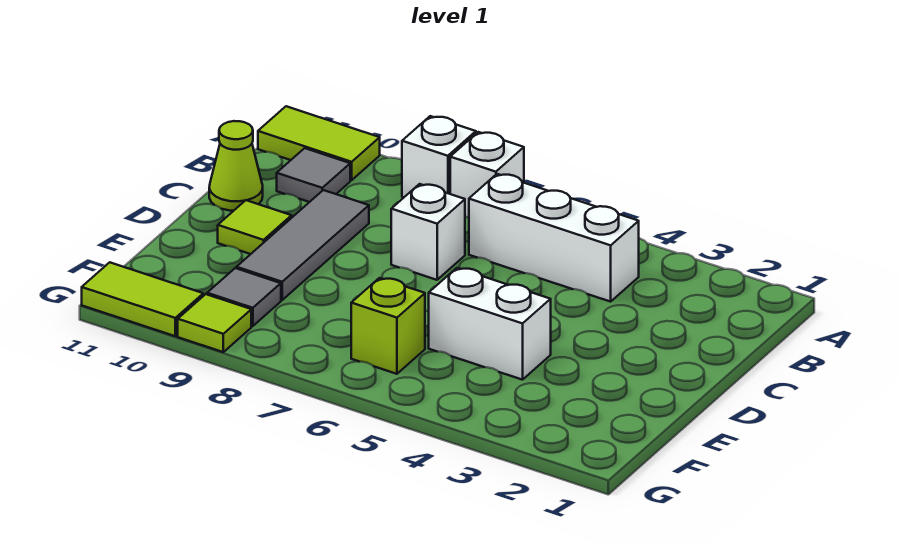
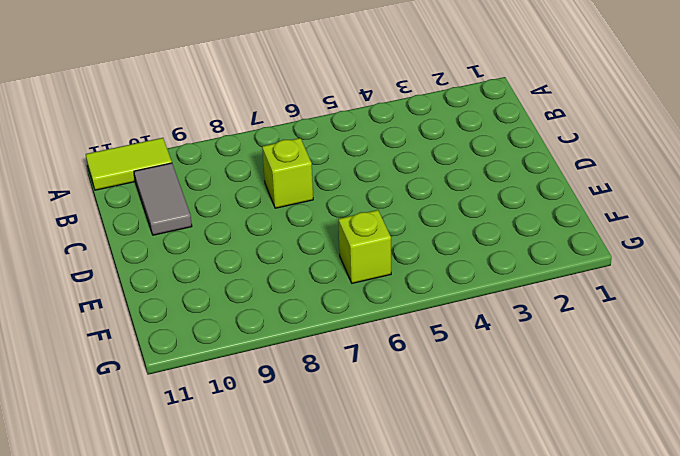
grey tile B10:C10 level 1 -> grey tile B10 level 1
lime brick C7 level 1 -> white brick C7 level 1
none -> white brick A7 level 1
none -> white brick A8 level 1
none -> white brick B4:B6 level 1

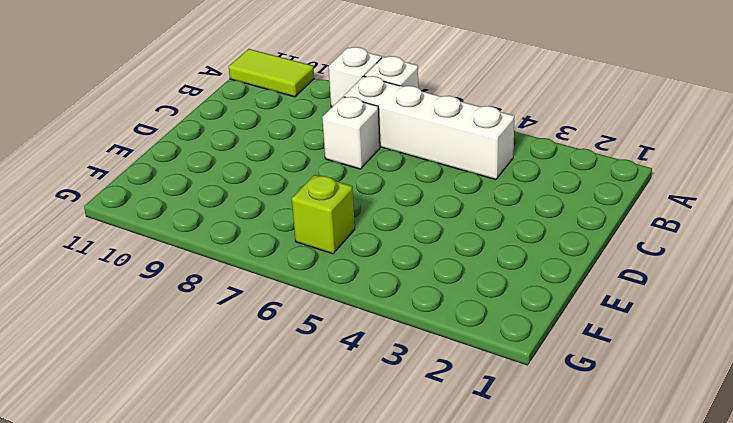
white brick B4:B7 level 1 -> white brick B4:B6 level 1
none -> grey tile B10 level 1
none -> grey tile C9:E9 level 1
none -> lime cone C11 level 1

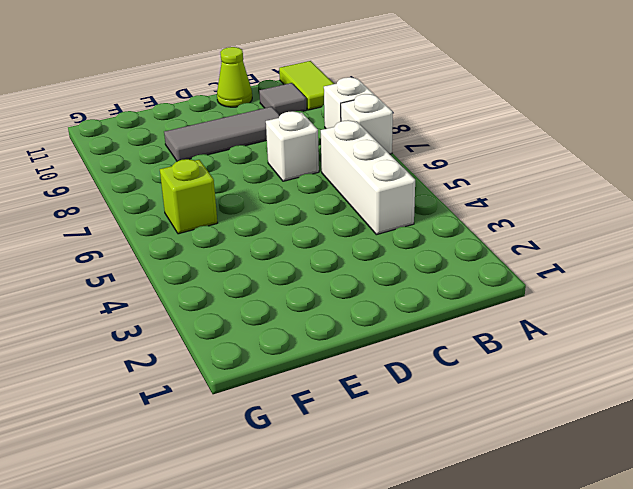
none -> lime tile D10 level 1
none -> white brick E4:E5 level 1
none -> grey tile F9 level 1

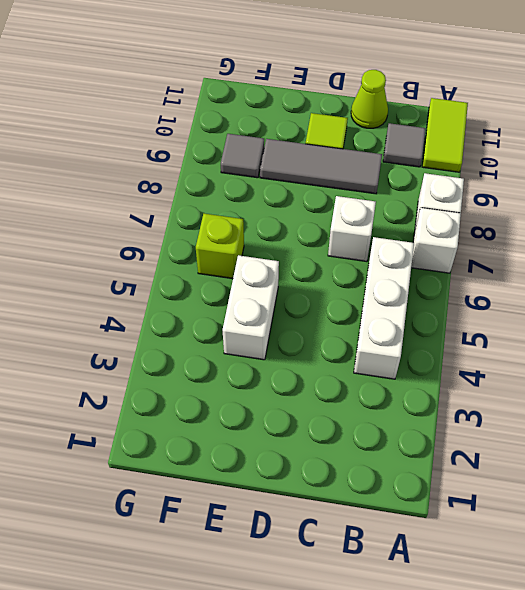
none -> lime tile G9 level 1
none -> lime tile G10:G11 level 1

